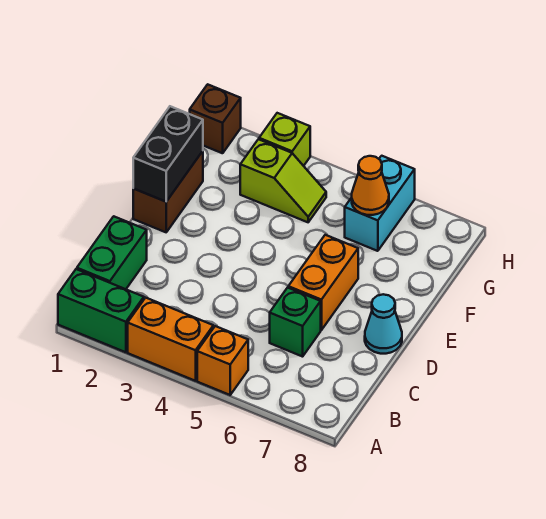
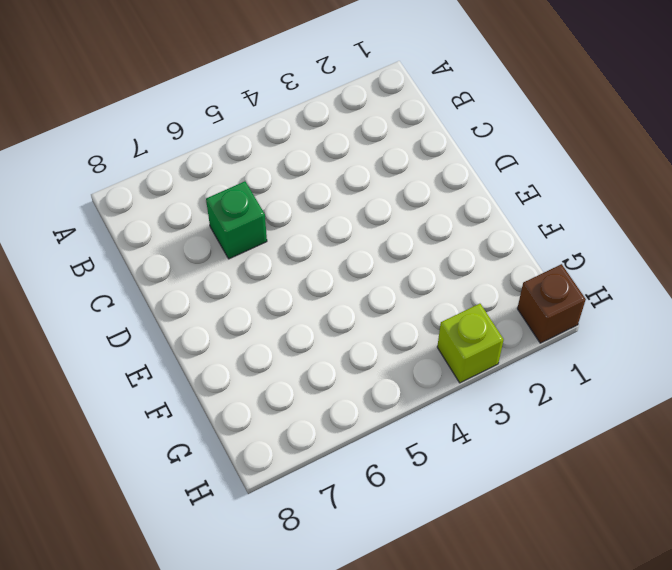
none -> green brick A1:A2 level 1
none -> orange brick A3:A4 level 1
none -> orange brick A5 level 1

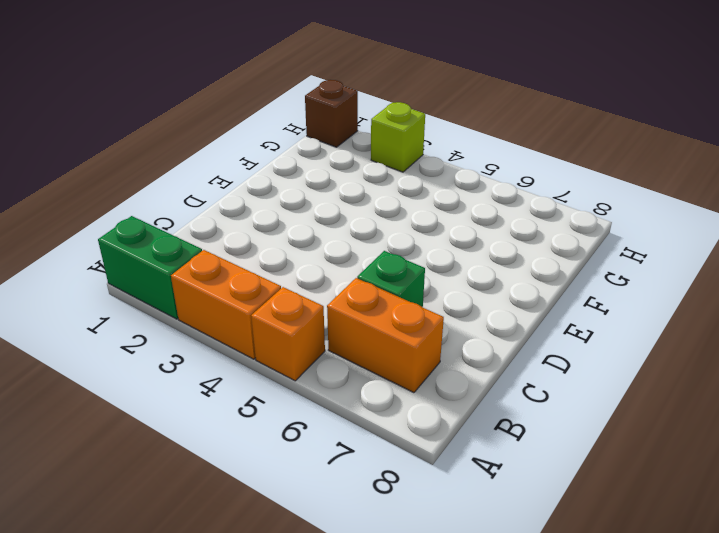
orange brick B6:B7 level 1 -> orange brick D6:E6 level 1
none -> green brick B1:C1 level 1
none -> cyan cone D8 level 1
none -> brown brick E1:F1 level 1

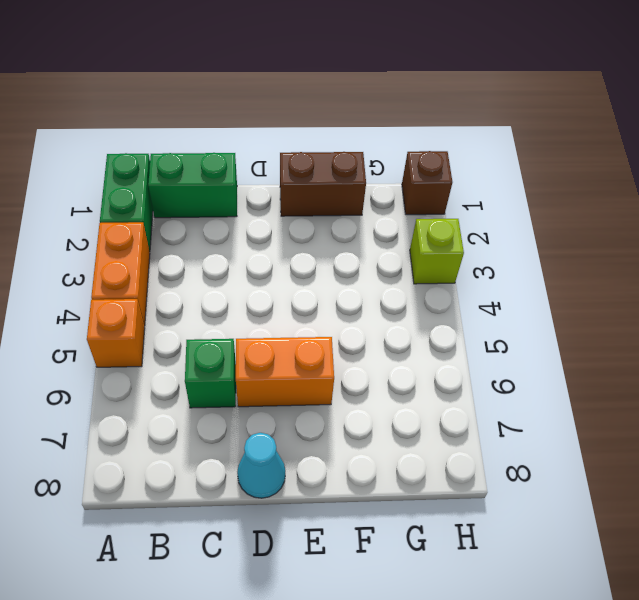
none -> lime slope G3:G4 level 1 top 3
none -> cyan brick G6:H6 level 1
none -> black brick E1:F1 level 2

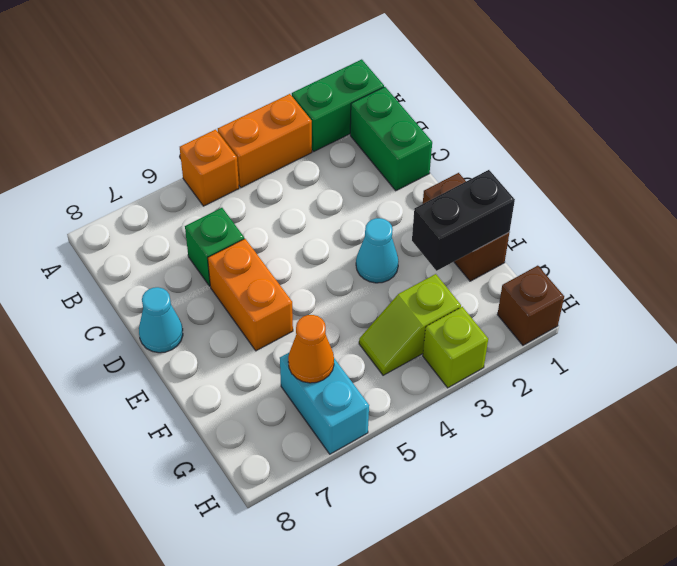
cyan cone E3 level 1 -> none
black brick F1:F2 level 2 -> black brick E1:F1 level 2

